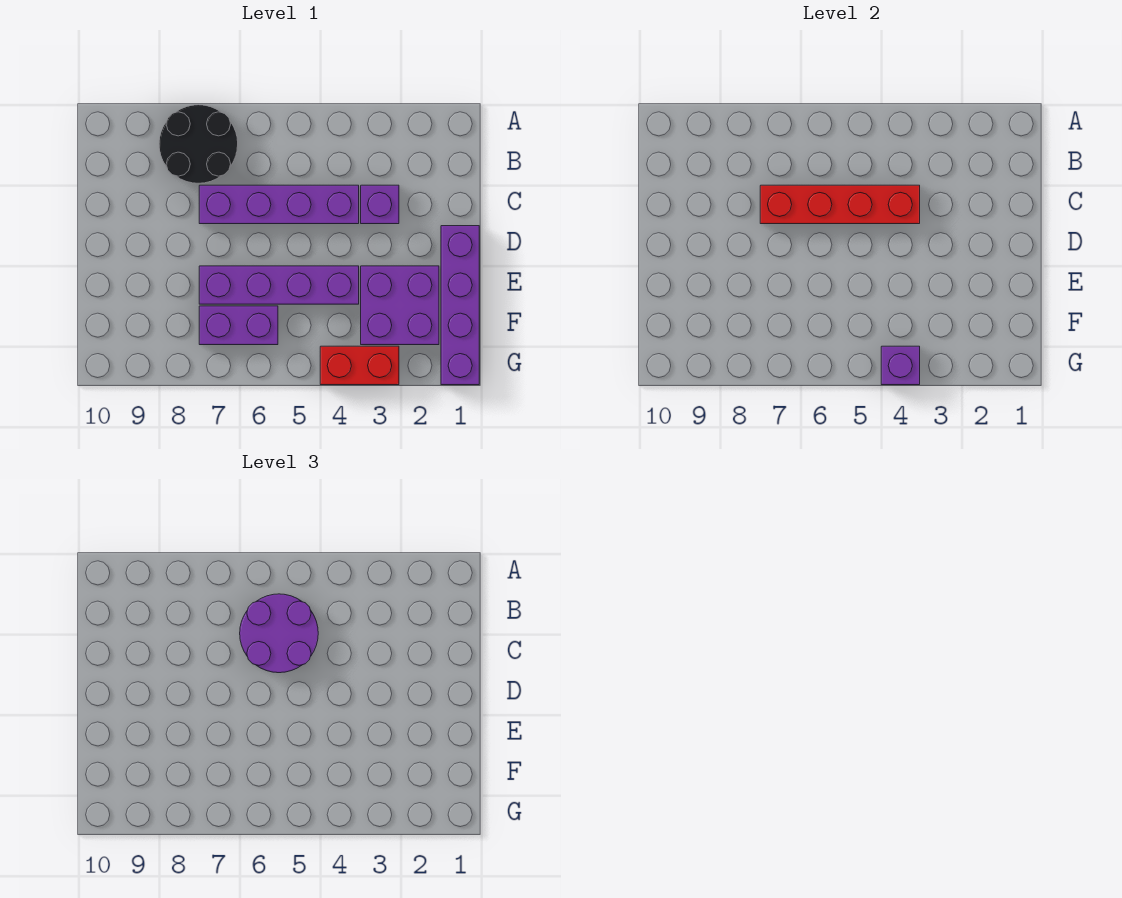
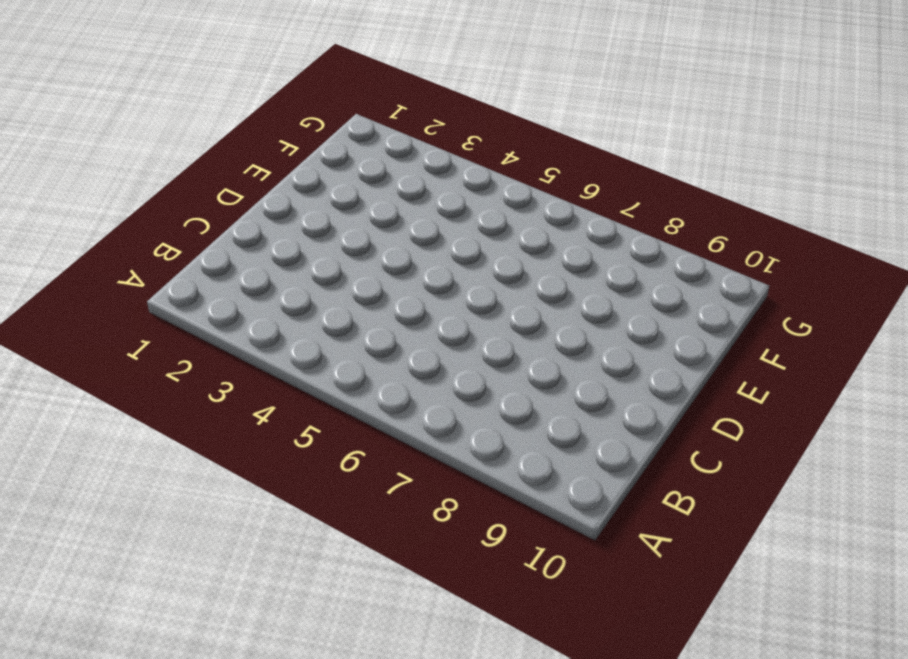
none -> black round brick A7:B8 level 1
none -> purple brick C3 level 1

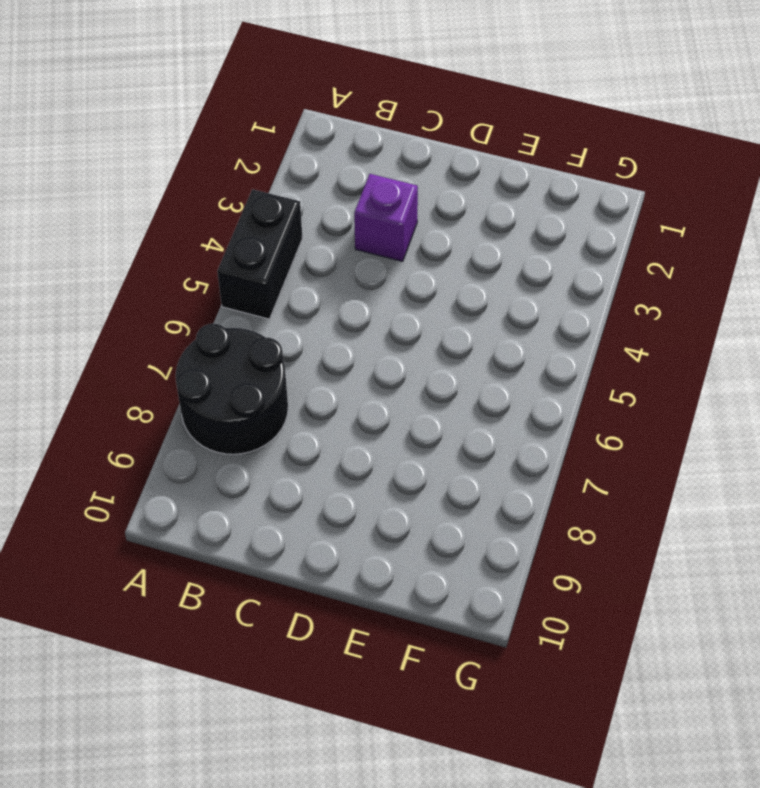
black brick A4:A5 level 1 -> none
none -> purple brick C4:C7 level 1
none -> purple brick D1:G1 level 1

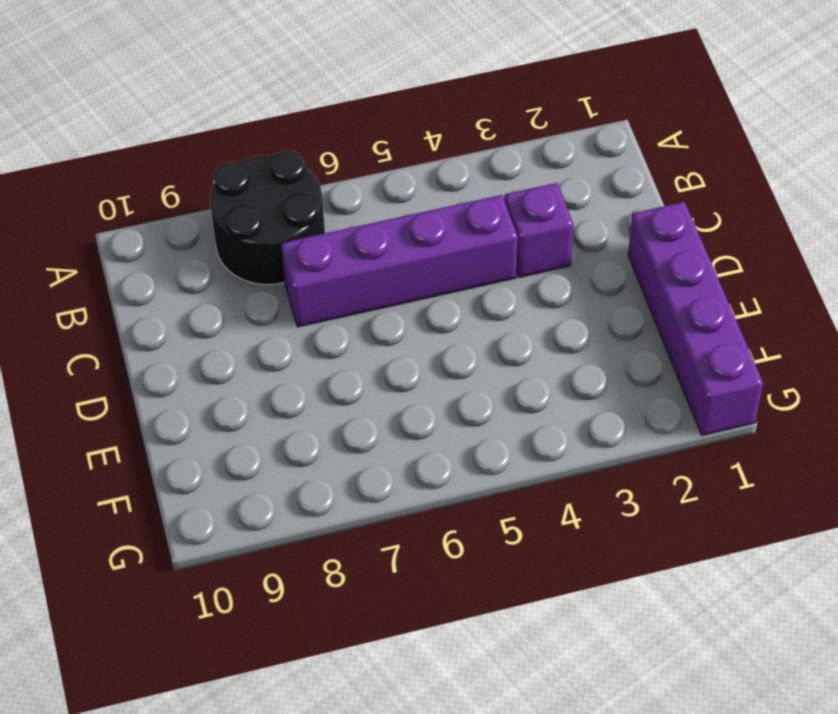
none -> purple brick E2:F3 level 1
none -> purple brick E4:E7 level 1

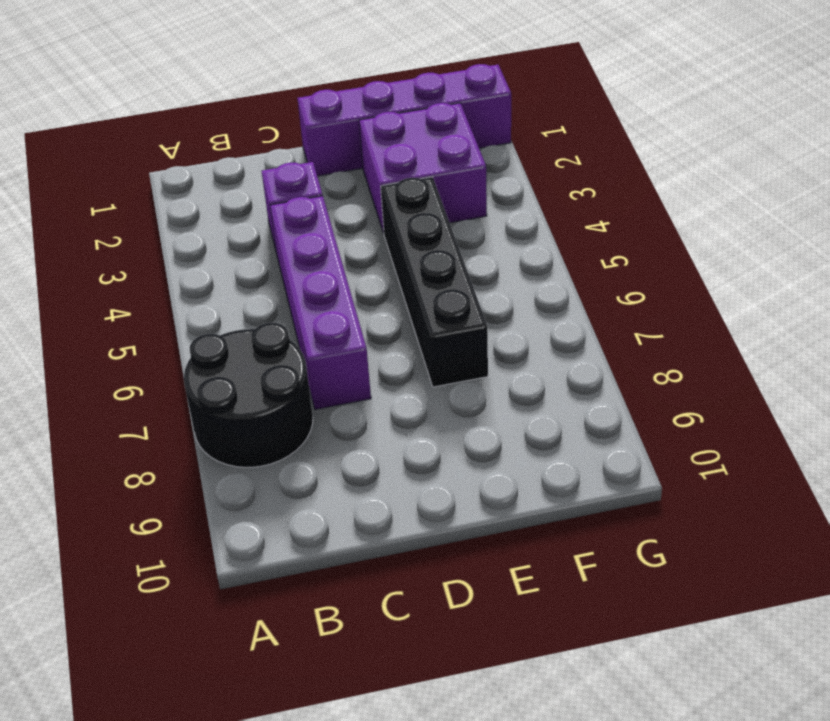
black brick E4:E7 level 1 -> purple brick E4:E7 level 1
none -> purple brick F6:F7 level 1
none -> red brick G3:G4 level 1

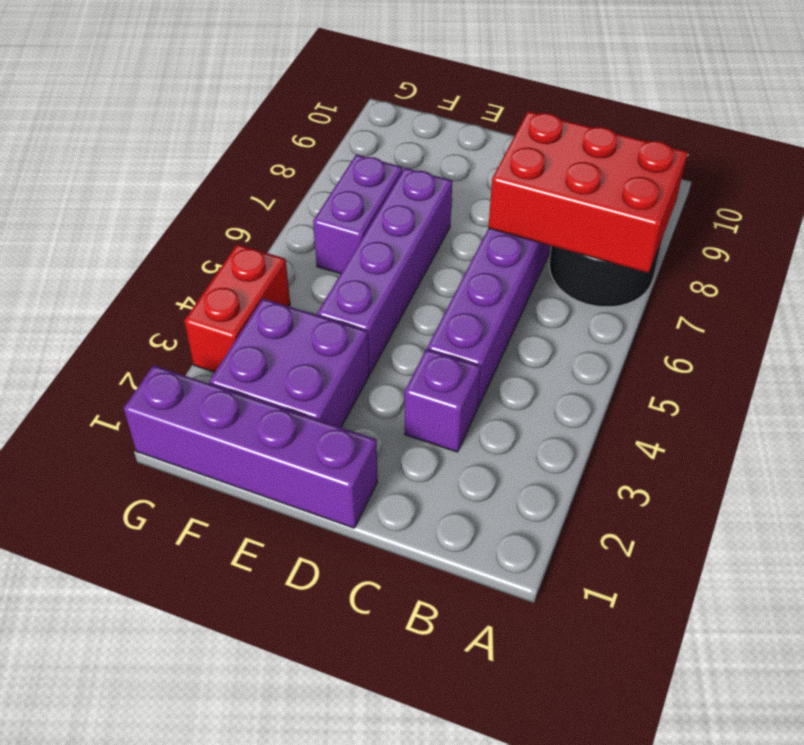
red brick A7:C8 level 2 -> red brick C4:C7 level 2
none -> purple brick G4 level 2
none -> purple round brick B5:C6 level 3

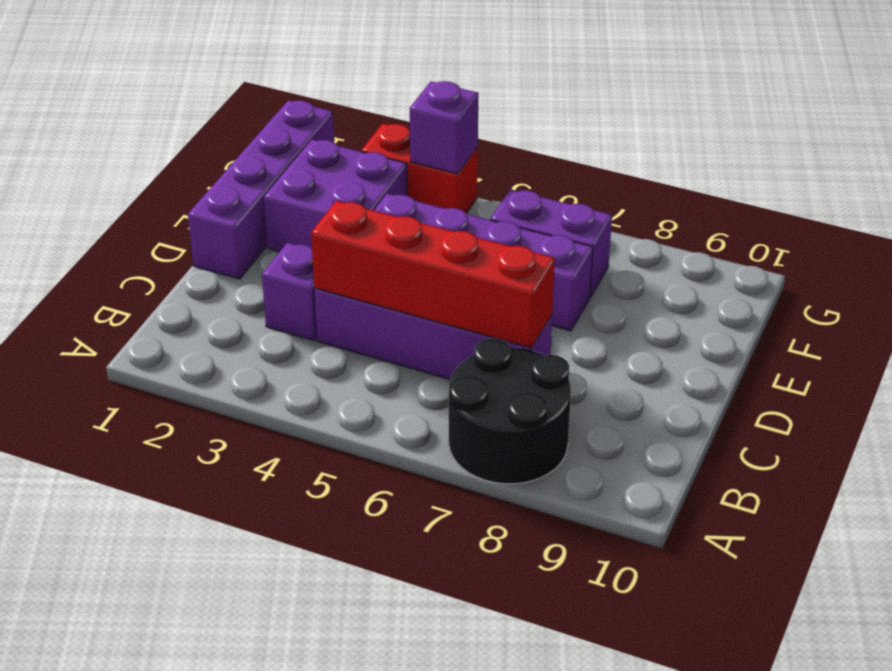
none -> purple round brick B5:C6 level 3

